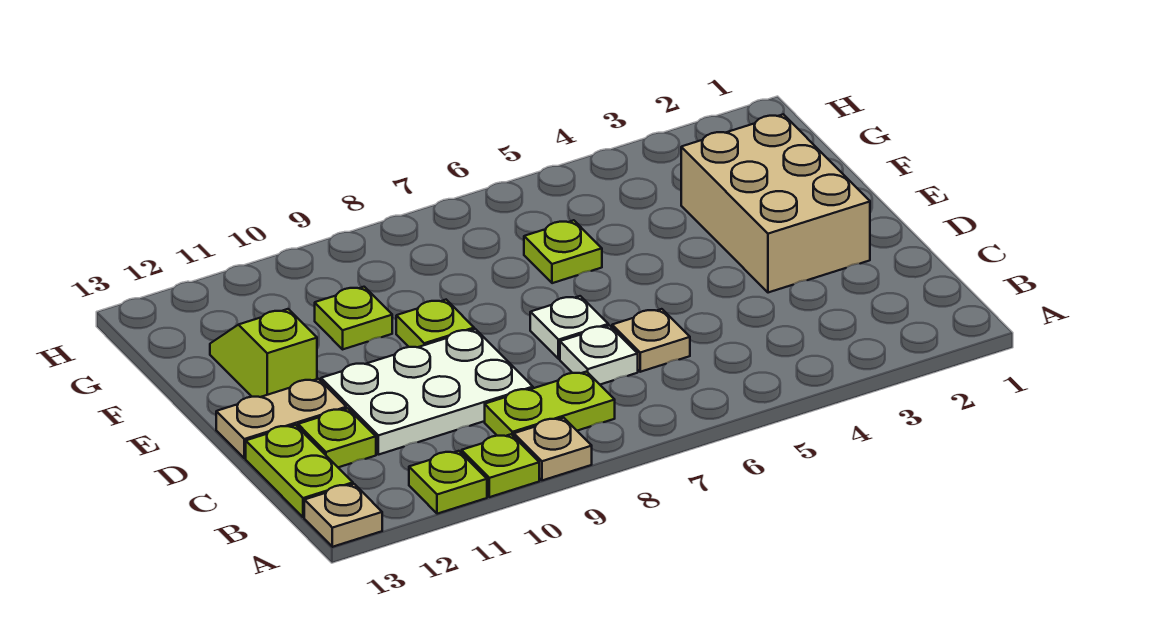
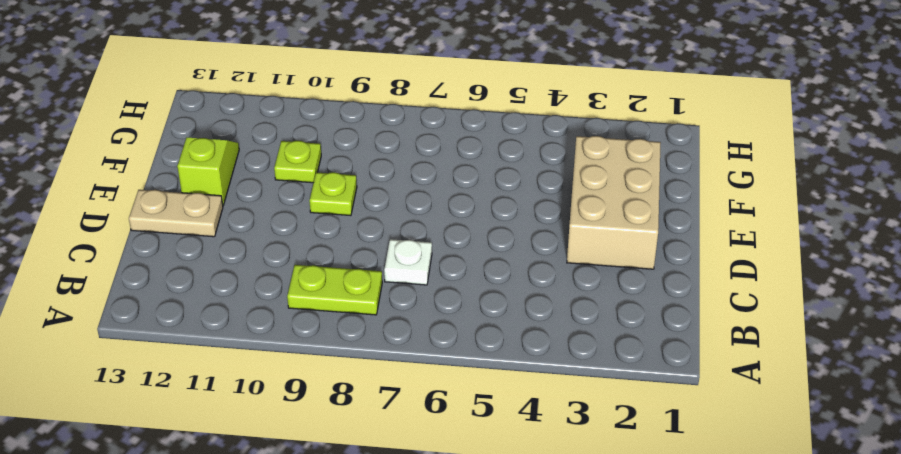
none -> tan plate A9 level 1
none -> lime plate A10 level 1
none -> lime plate A11 level 1

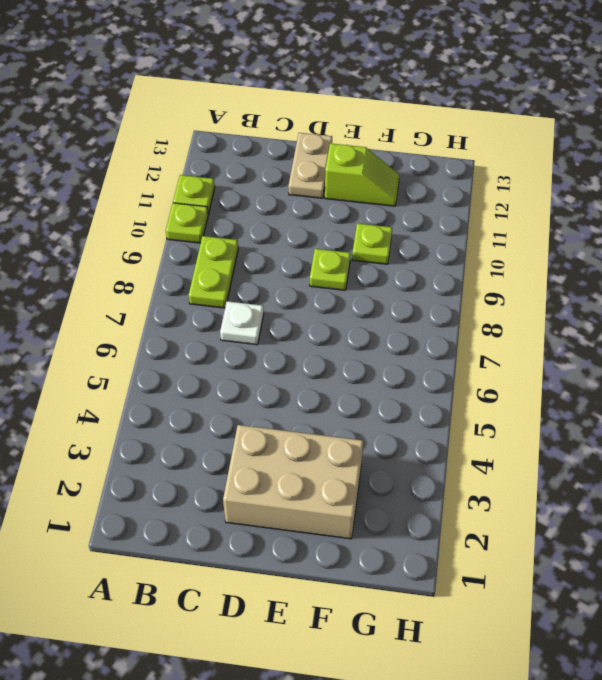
none -> tan plate A9 level 1
none -> tan plate A13 level 1
none -> lime plate B13:C13 level 1

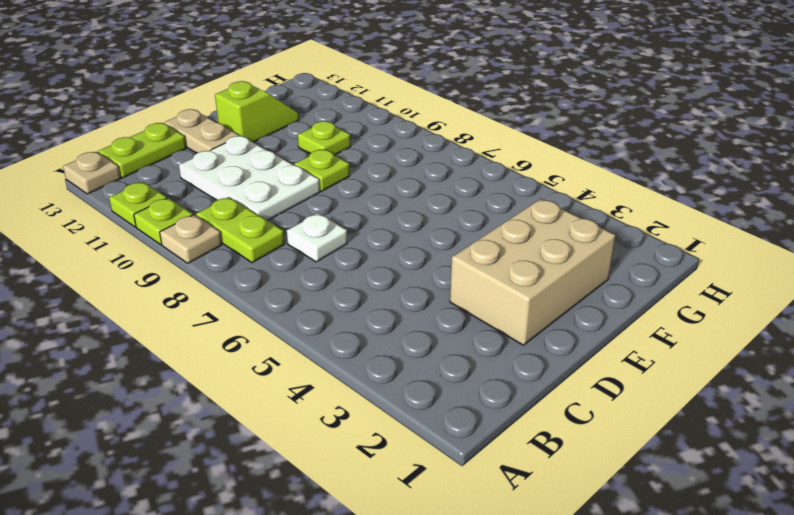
none -> tan plate C6 level 1
none -> lime plate C12 level 1
none -> white plate D7 level 1

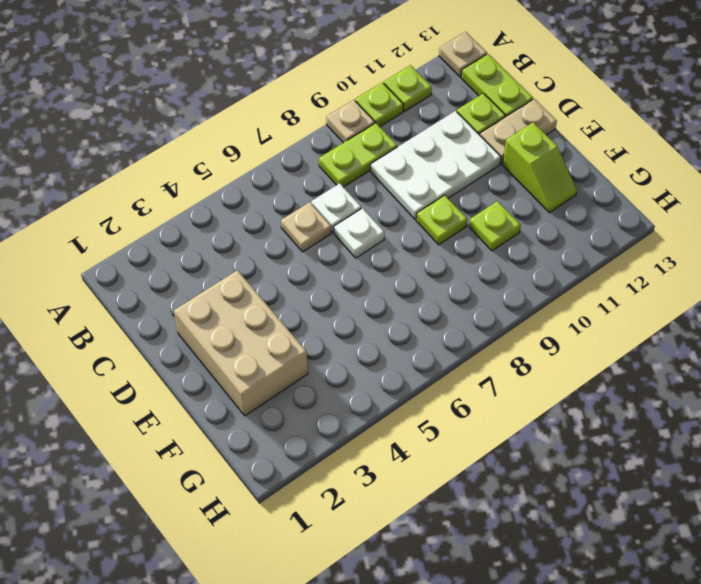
none -> lime plate F6 level 1

